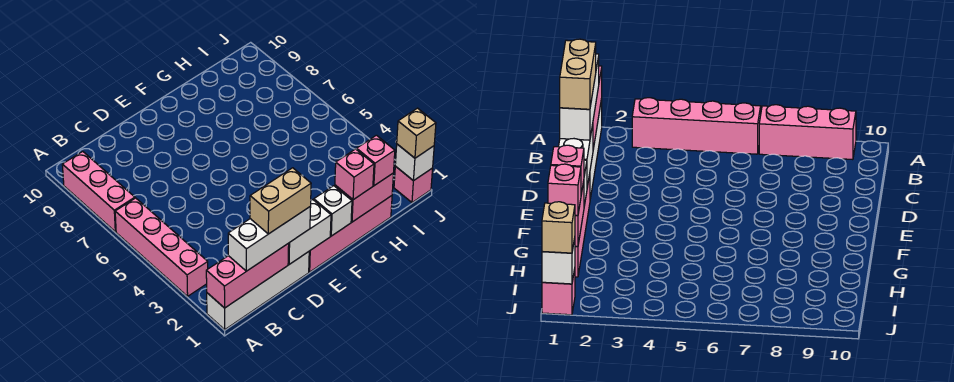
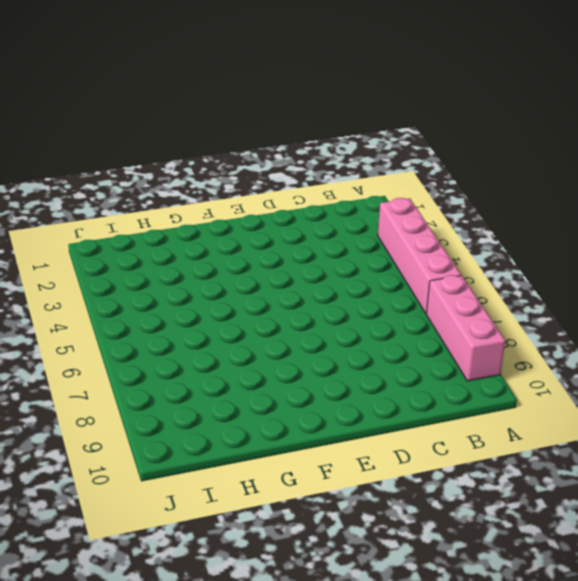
none -> white brick A1:D1 level 1
none -> pink brick E1:H1 level 1
none -> pink brick J1 level 1

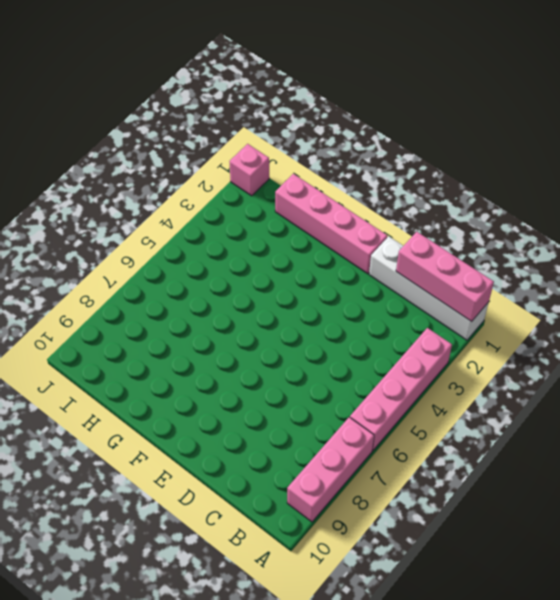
none -> white brick D1:E1 level 2
none -> white brick F1 level 2
none -> pink brick G1:H1 level 2

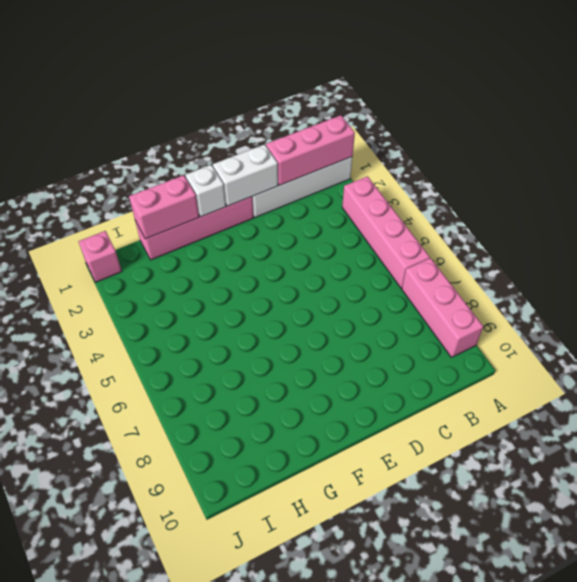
none -> white brick J1 level 2
none -> white brick B1:D1 level 3
none -> pink brick G1 level 3

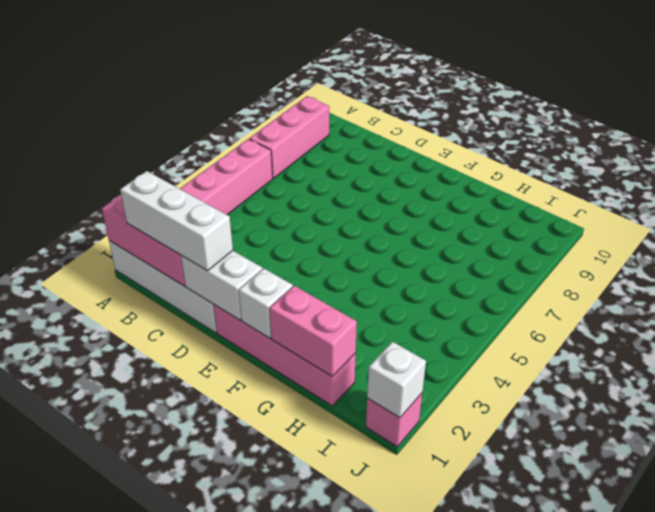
none -> pink brick G1 level 3
none -> pink brick H1 level 3
none -> tan brick J1 level 3

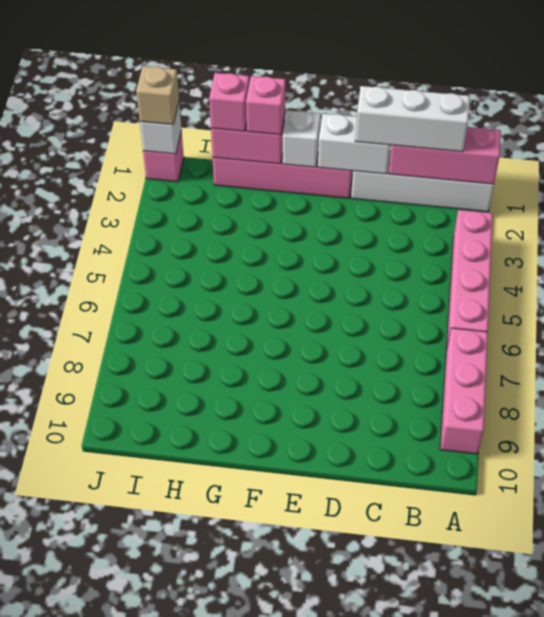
none -> tan brick C1:D1 level 4

